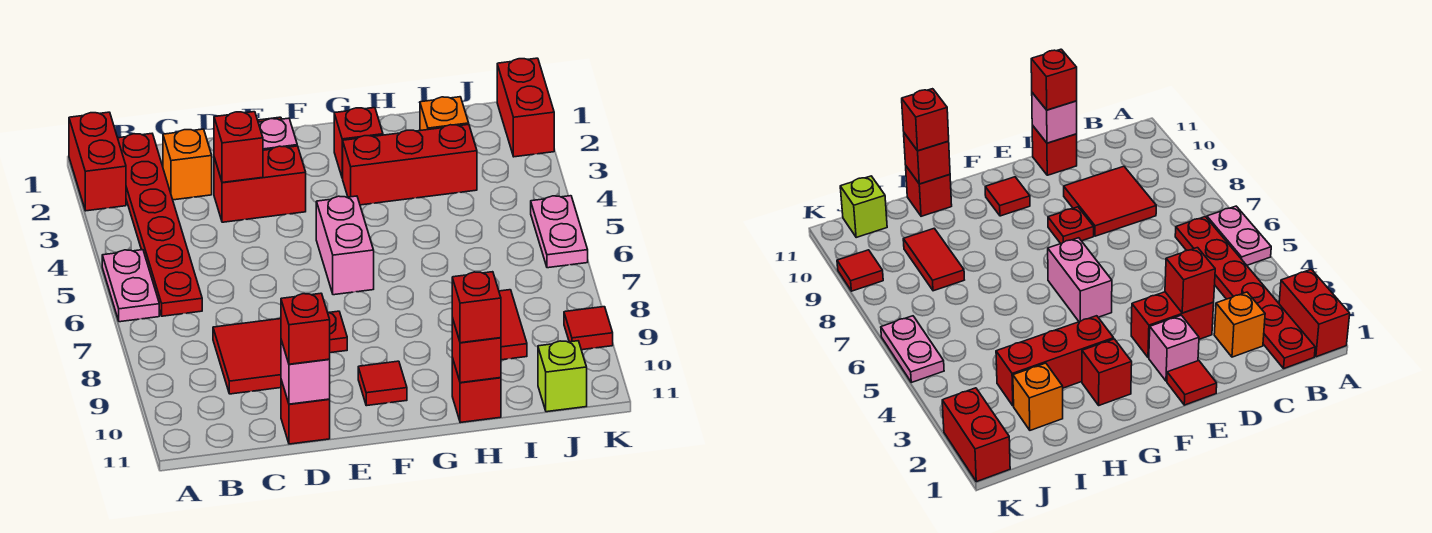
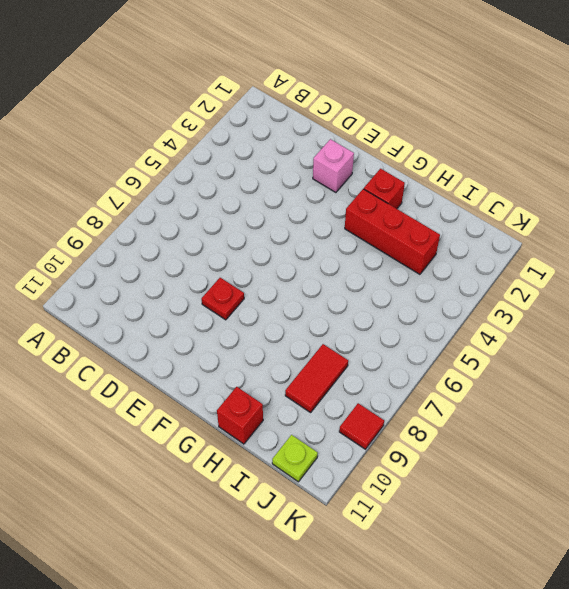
lime plate J11 level 1 -> lime brick J11 level 1
none -> red brick A1:A2 level 1
none -> pink plate A5:A6 level 1
none -> red plate B1:B6 level 1

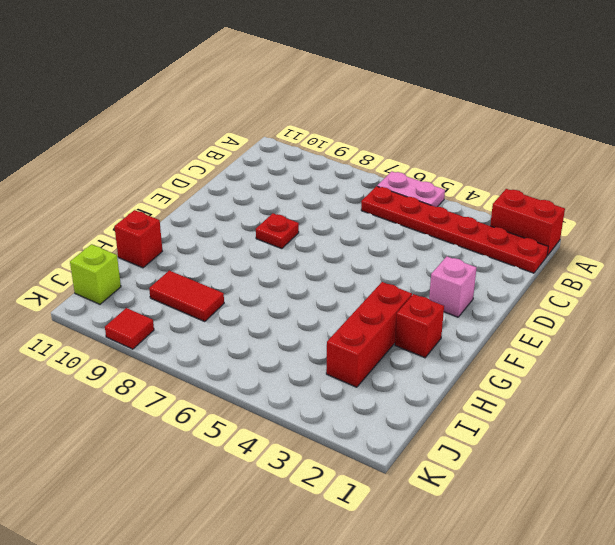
none -> orange brick C2 level 1
none -> red tile C8:D9 level 1
none -> red brick D3:E3 level 1

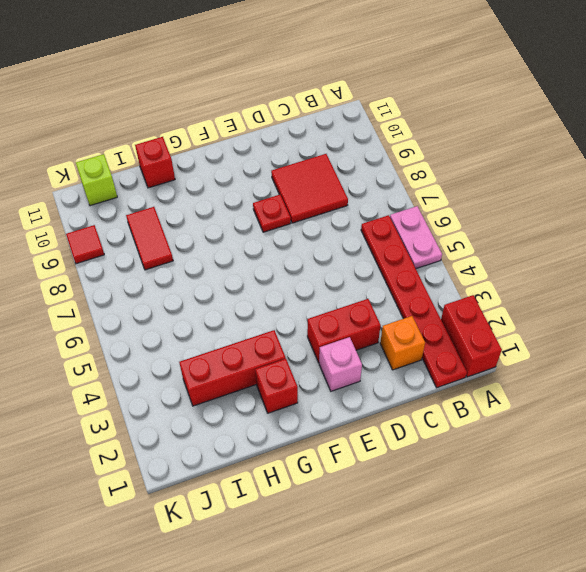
none -> red brick D11 level 1
none -> red tile E1 level 1
none -> pink brick F5:F6 level 1

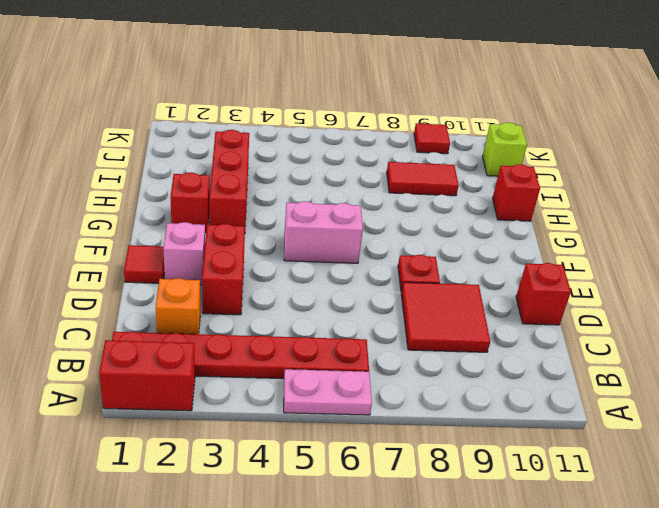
none -> red tile F10 level 1
none -> orange brick I2 level 1
none -> red brick K1:K2 level 1

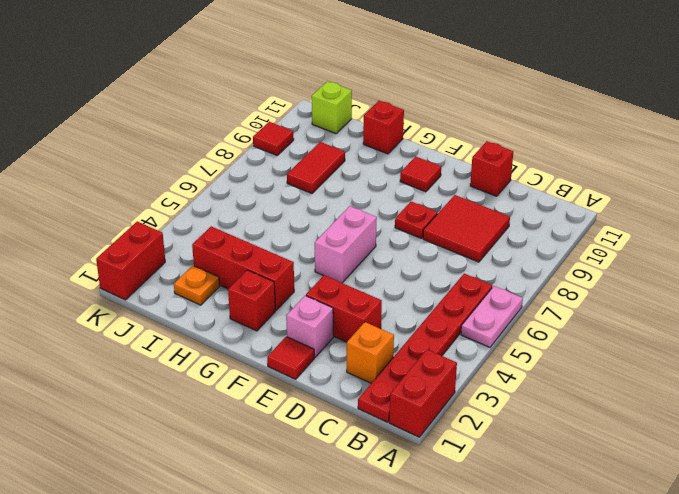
orange plate I2 level 1 -> orange brick I2 level 1
none -> pink plate K5:K6 level 1
none -> red brick D3 level 2
none -> pink brick D11 level 2

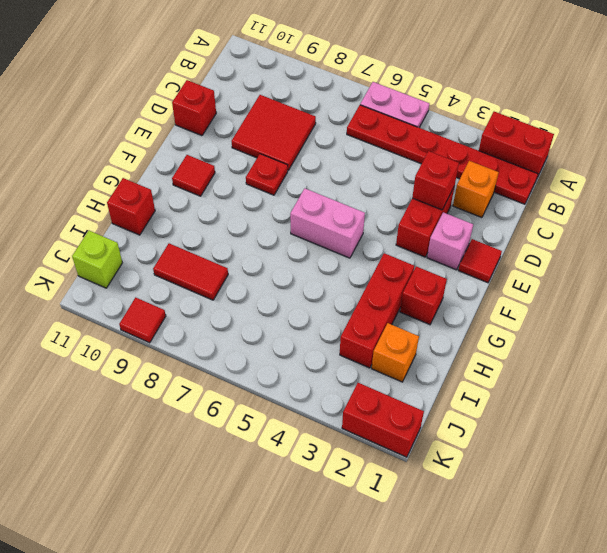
none -> pink plate K5:K6 level 1
none -> pink brick D11 level 2
none -> red brick H11 level 2

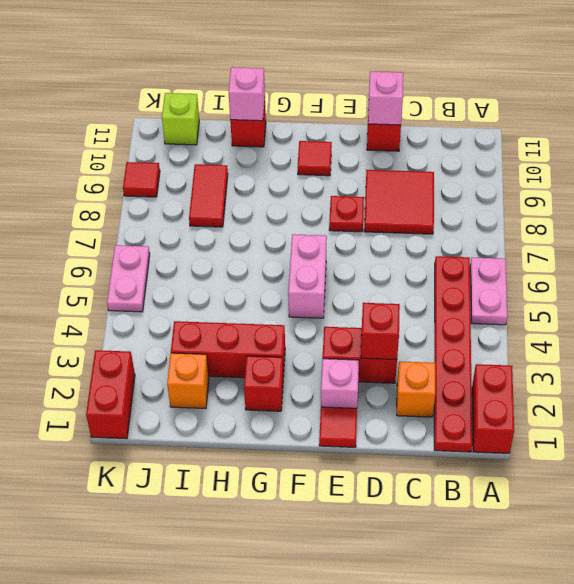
pink brick H11 level 2 -> red brick H11 level 2
none -> red brick D11 level 3
none -> red brick H11 level 3

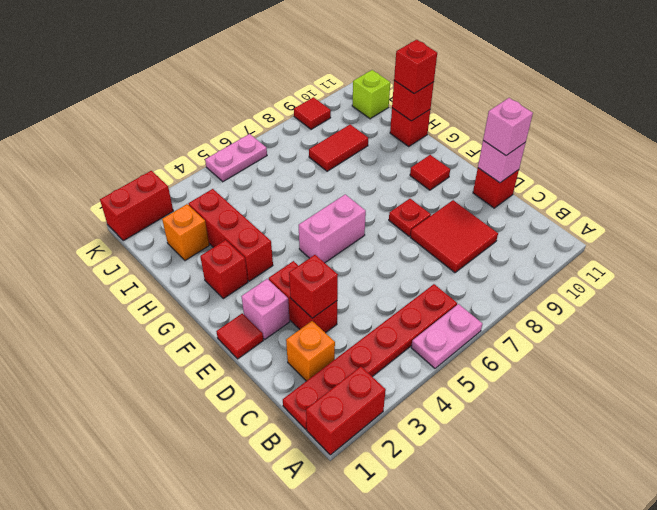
pink brick D11 level 3 -> red brick D11 level 3

